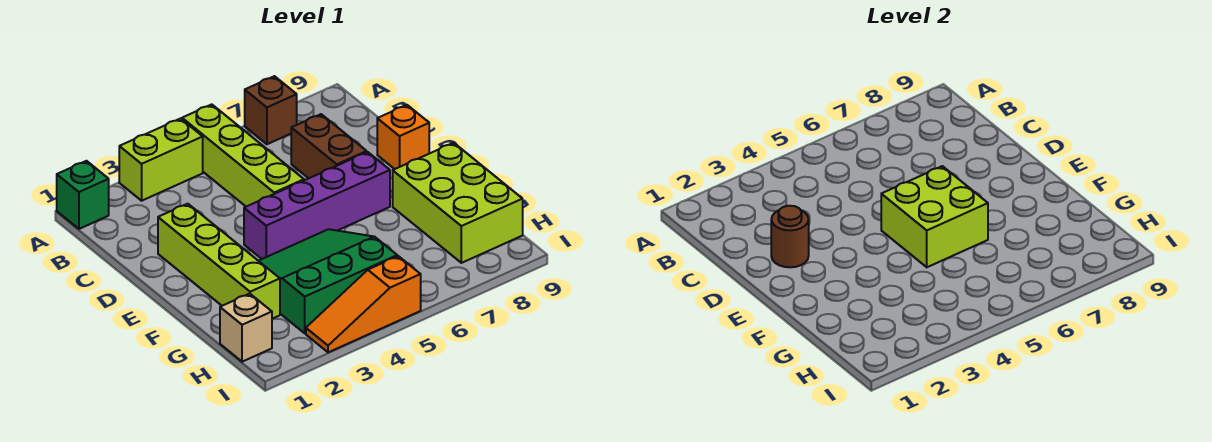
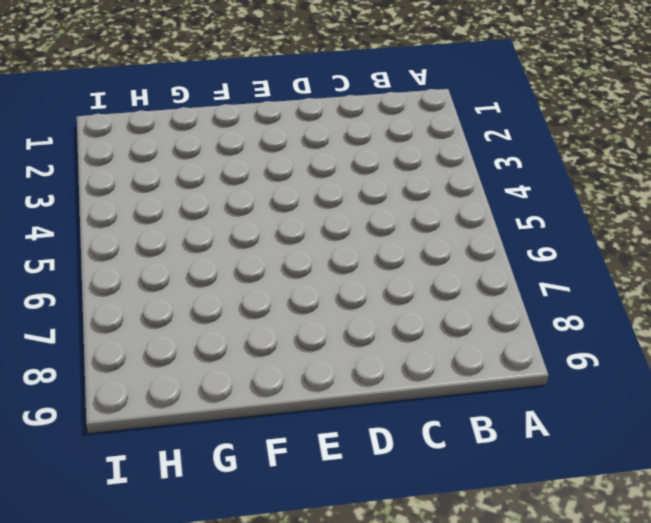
none -> green brick A1 level 1
none -> lime brick A3:A4 level 1
none -> lime brick A5:D5 level 1

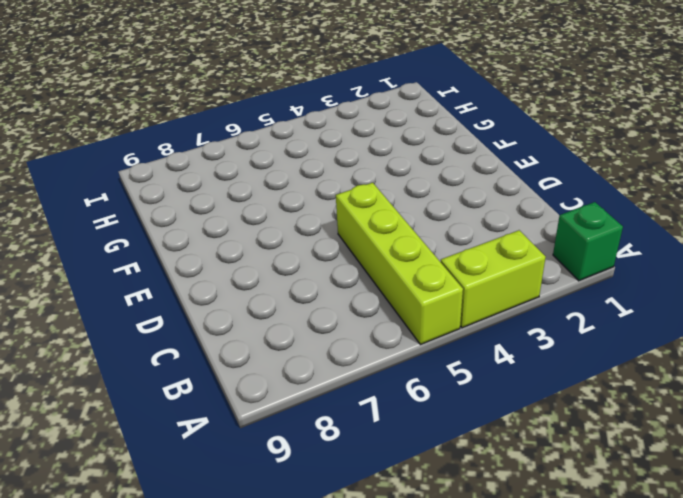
none -> brown brick A7 level 1
none -> brown brick C7:D7 level 1
none -> lime brick D2:G2 level 1

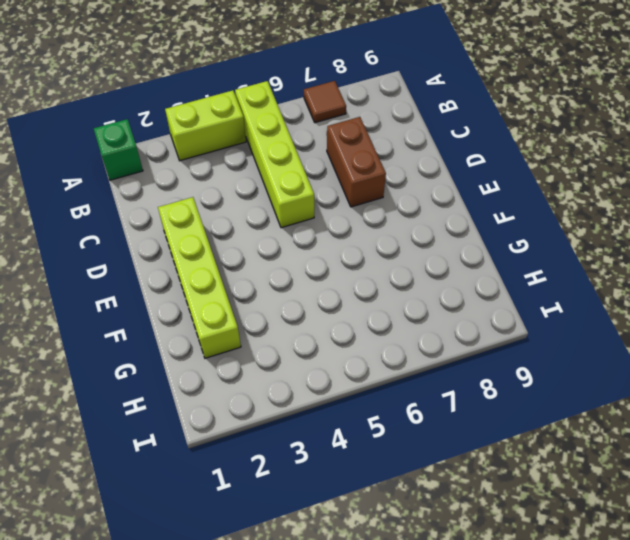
brown tile A7 level 1 -> brown brick A7 level 1
none -> orange brick D9 level 1
none -> purple brick E4:E7 level 1
none -> green slope F3:H5 level 1 top H

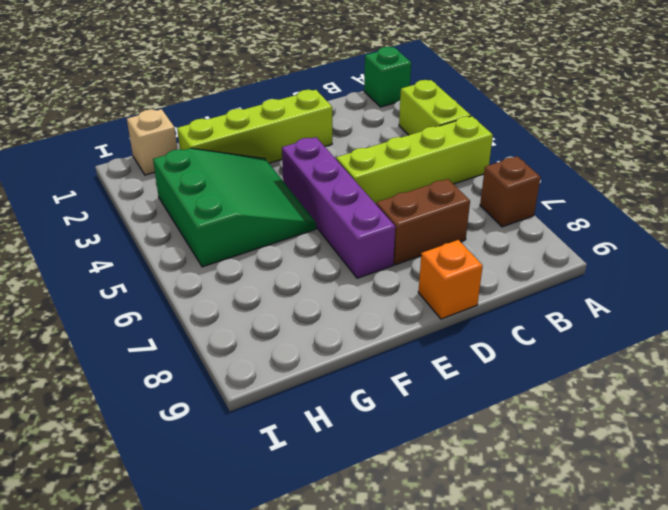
none -> lime brick F8:H9 level 1
none -> orange slope I3:I5 level 1 top 5
none -> brown round brick D2 level 2

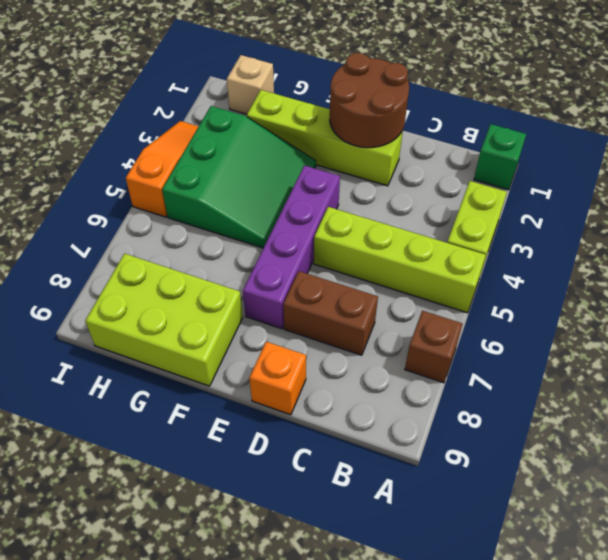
brown round brick D1:E2 level 2 -> brown round brick D2 level 2
none -> lime brick E5:F6 level 2

